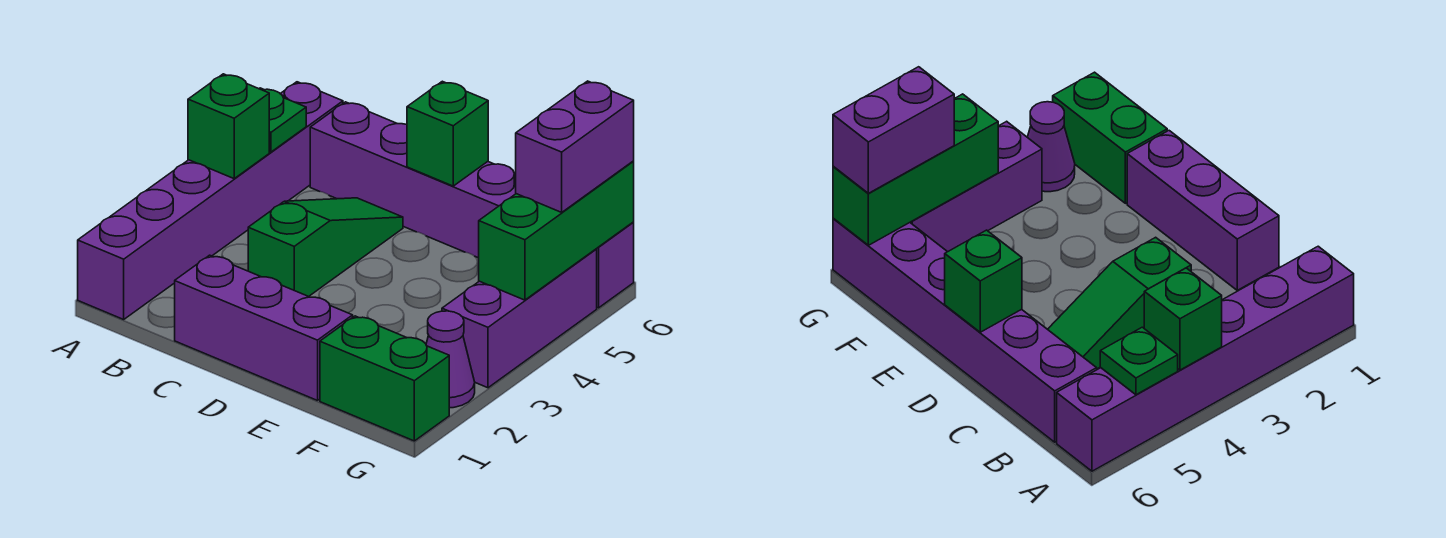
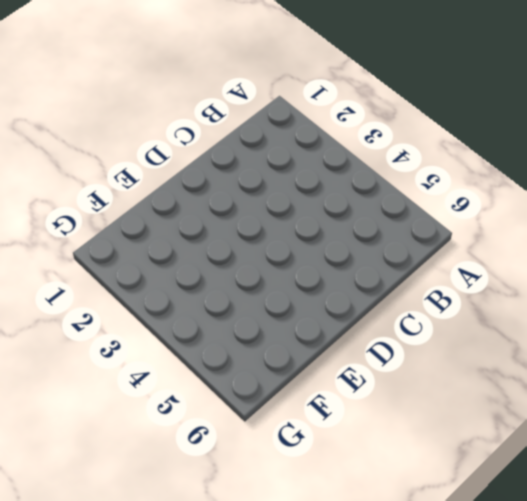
none -> purple brick A1:A6 level 1
none -> purple brick B6:G6 level 1
none -> purple brick C1:E1 level 1

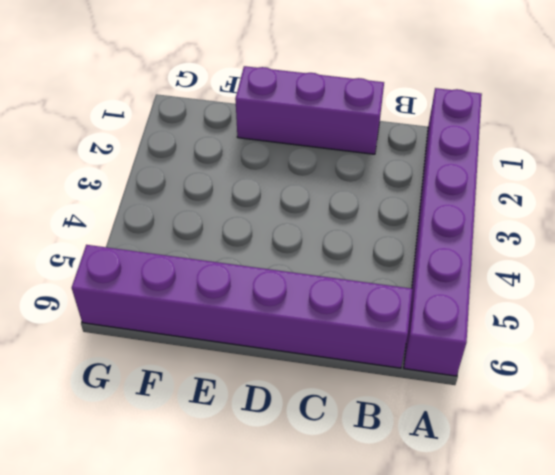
none -> green slope C3:C5 level 1 top 3
none -> green brick F1:G1 level 1
none -> purple cone G2 level 1

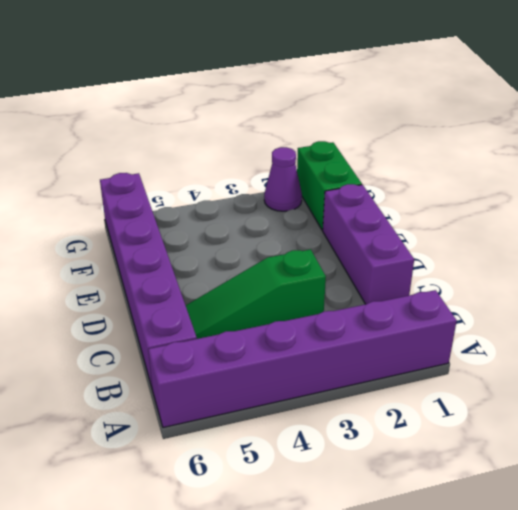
none -> purple brick G3:G5 level 1
none -> green brick A4 level 2
none -> green plate A5 level 2

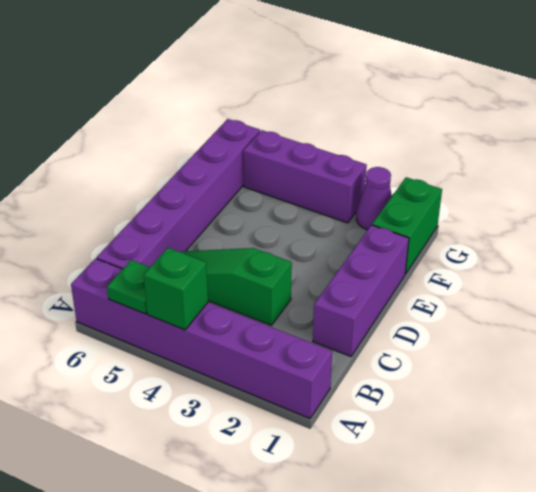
none -> green brick D6 level 2
none -> green brick G4:G6 level 2
none -> purple brick G5:G6 level 3

